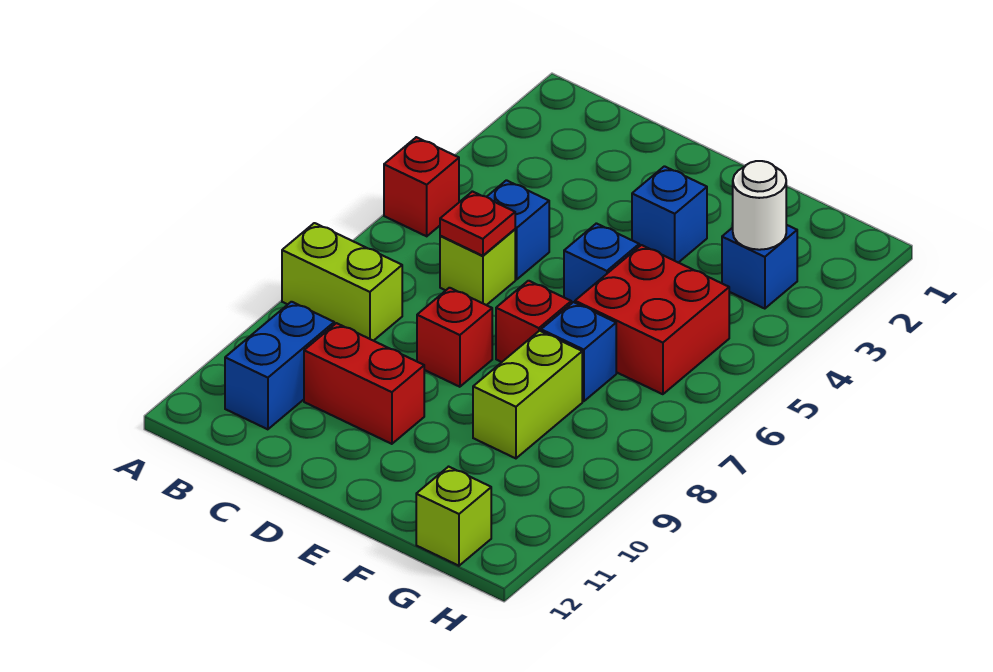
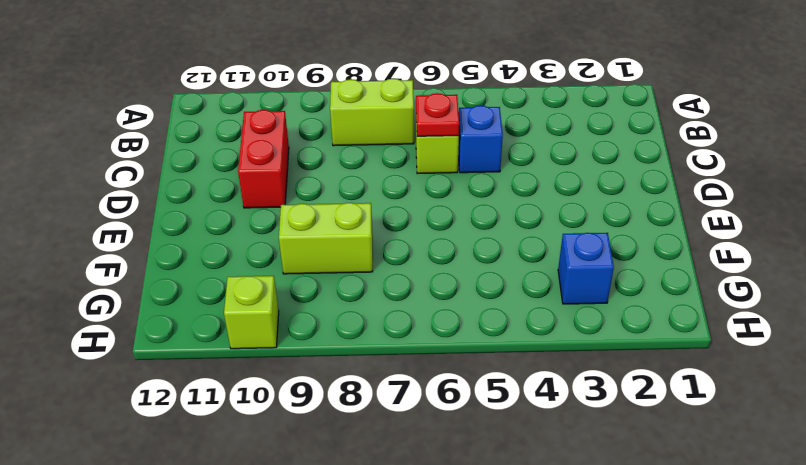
lime brick B7:B8 level 1 -> lime brick A8:B8 level 1
lime brick H10 level 1 -> lime brick G12 level 1
none -> red brick A5 level 1
none -> blue brick B10:B11 level 1
none -> red brick D8 level 1

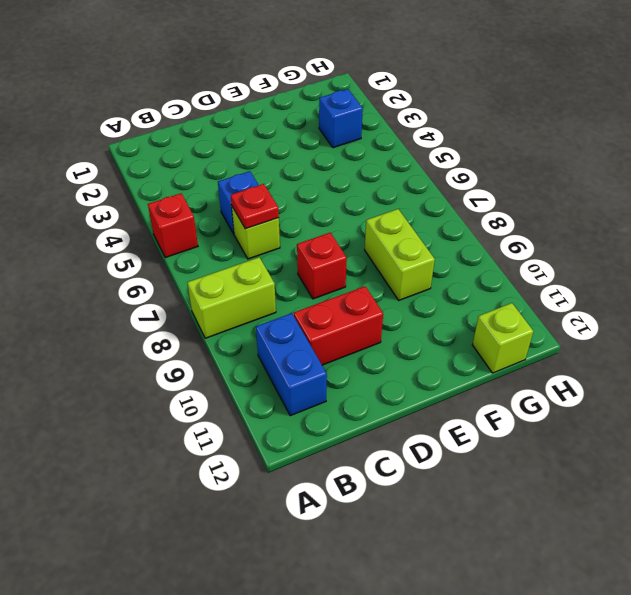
none -> blue brick E3 level 1
none -> blue brick E5 level 1
none -> red brick E7 level 1

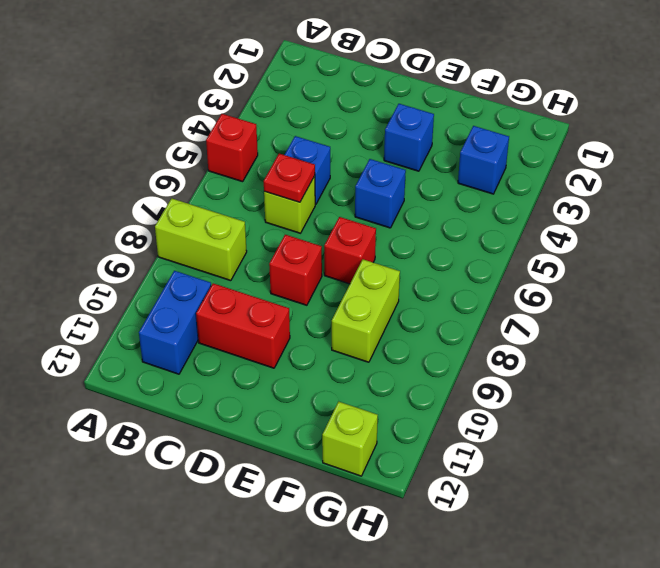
none -> red brick F5:G6 level 1
none -> blue brick F7 level 1
none -> white round brick G3 level 2

